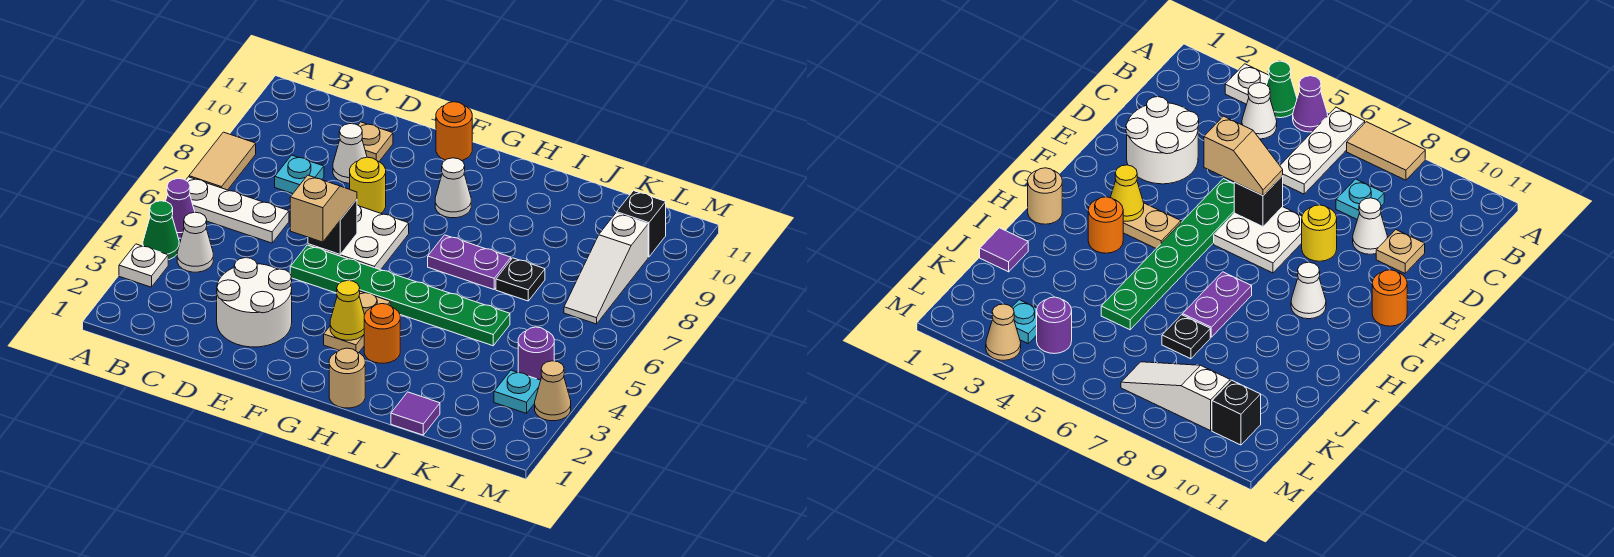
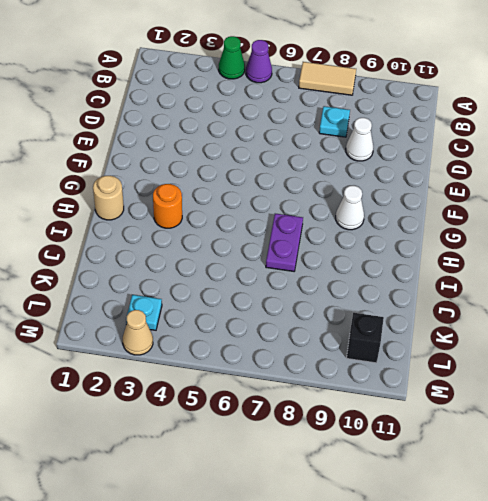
none -> white plate A3 level 1
none -> white plate A6:C6 level 1
none -> white cone B4 level 1

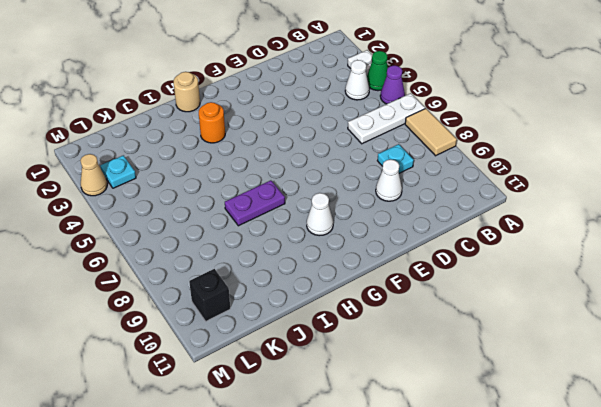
none -> white round brick D2:E3 level 1
none -> tan plate D10 level 1
none -> green plate E5:J5 level 1

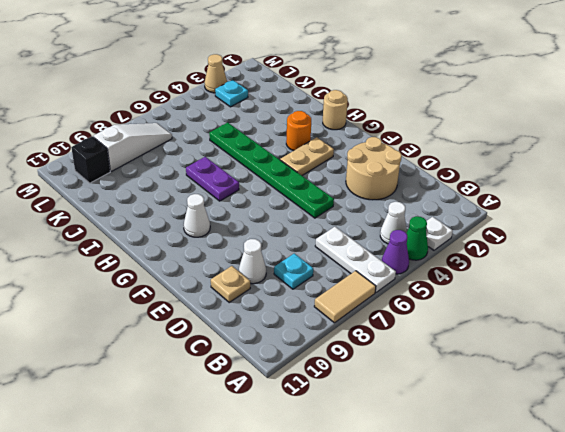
tan round brick D2:E3 level 1 -> white round brick D2:E3 level 1
none -> white plate E6:F7 level 1
none -> yellow round brick E8 level 1
none -> orange round brick F11 level 1

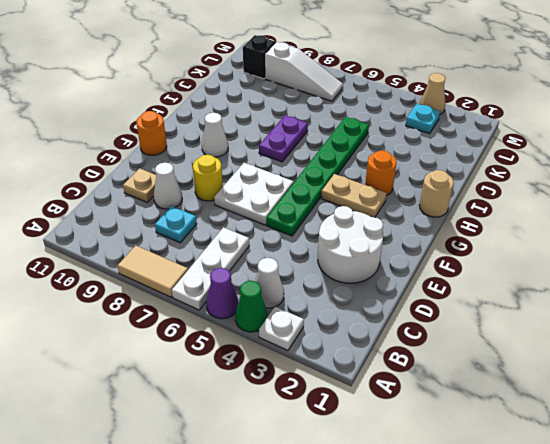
none -> purple tile J1 level 1
none -> black plate J7 level 1
none -> purple round brick L4 level 1

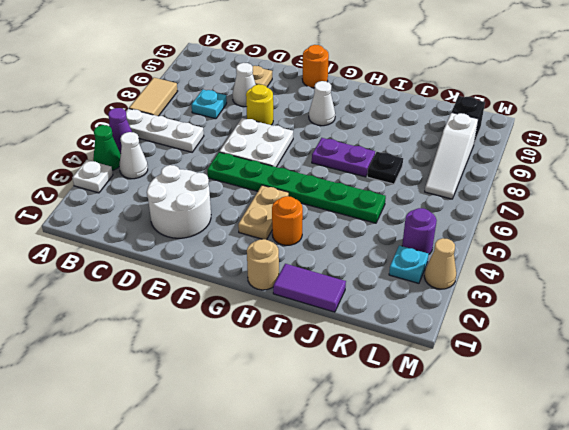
purple tile I1:J1 level 1 -> purple tile J1 level 1
none -> black brick E6 level 2
none -> yellow cone G3 level 2
none -> tan slope E5:E6 level 3 top 5

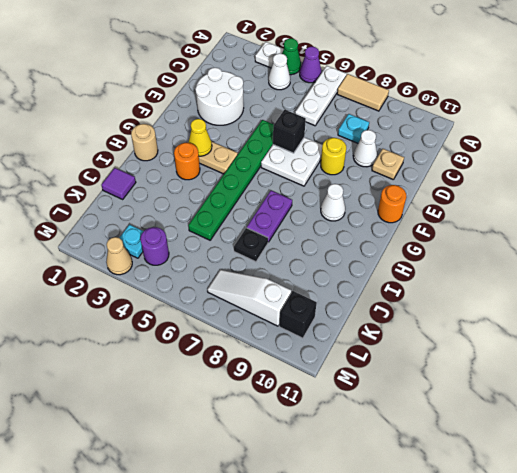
none -> tan slope E5:E6 level 3 top 5

